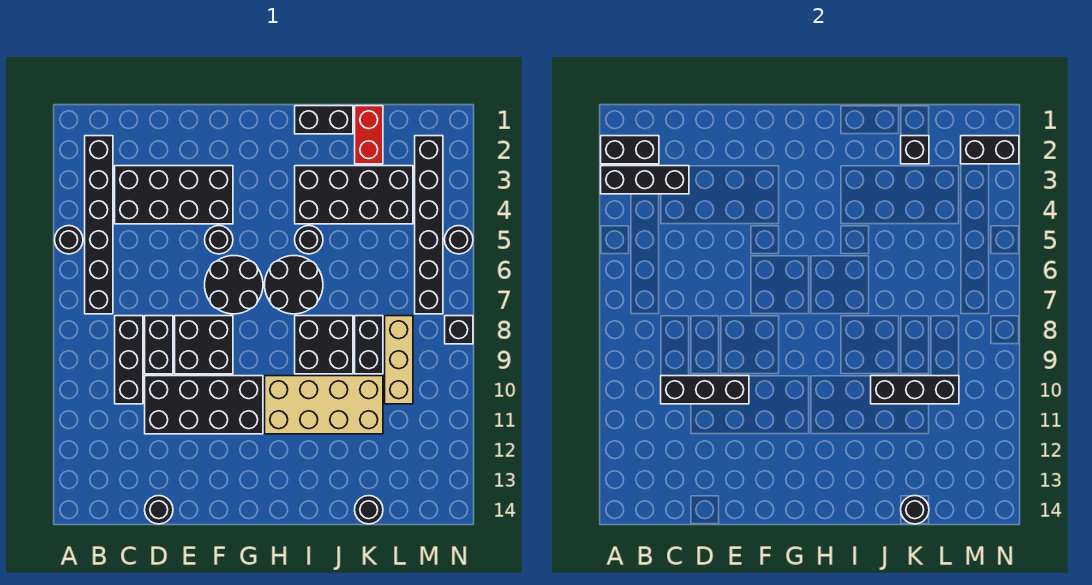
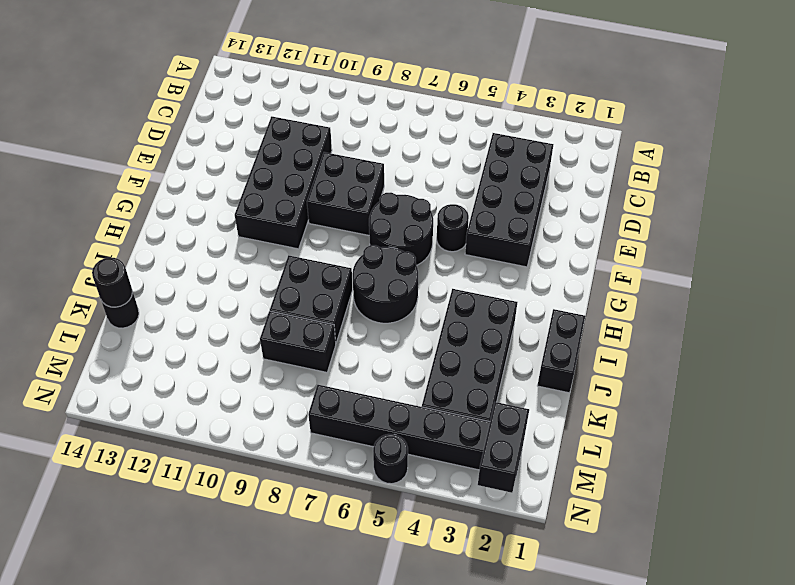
none -> black round brick A5 level 1
none -> black brick B2:B7 level 1
none -> black brick C8:C10 level 1
none -> black brick D8:D9 level 1

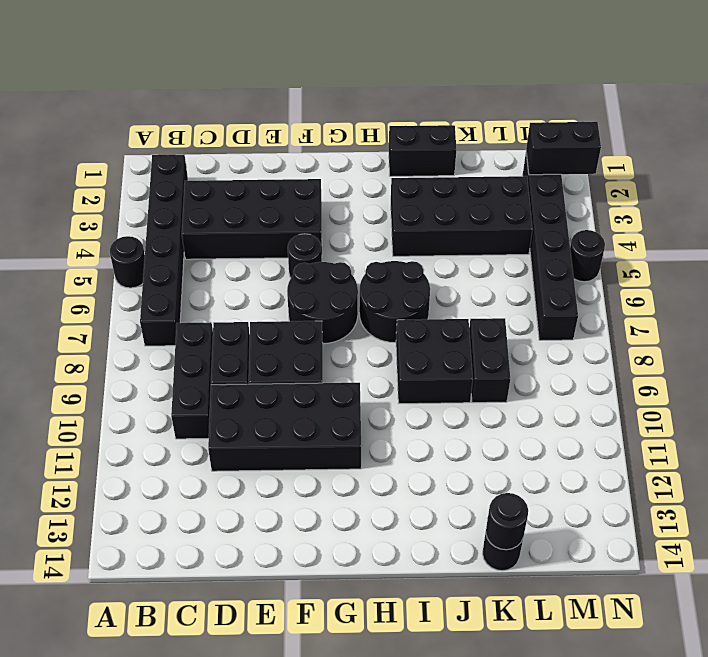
none -> black round brick D14 level 1
none -> tan brick H10:K11 level 1
none -> black round brick I5 level 1
none -> red brick K1:K2 level 1

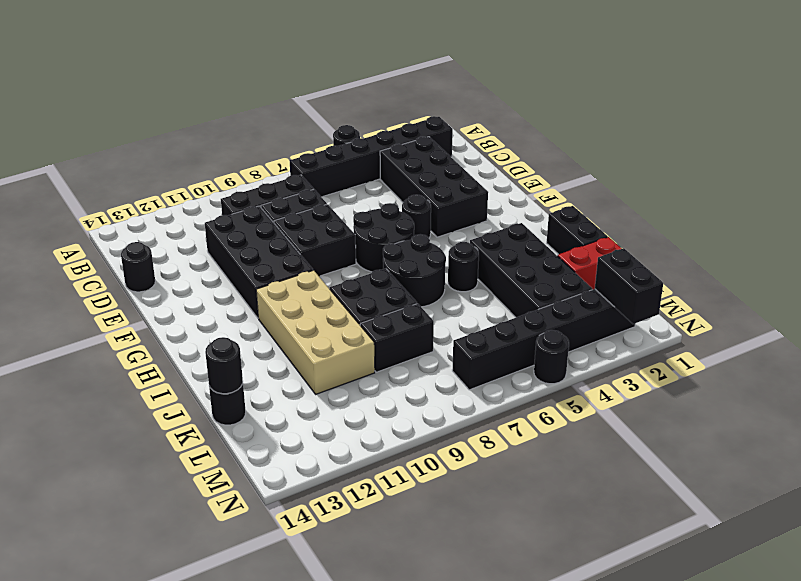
none -> tan brick L8:L10 level 1
none -> black brick N8 level 1
none -> black brick A2:B2 level 2
none -> black brick A3:C3 level 2

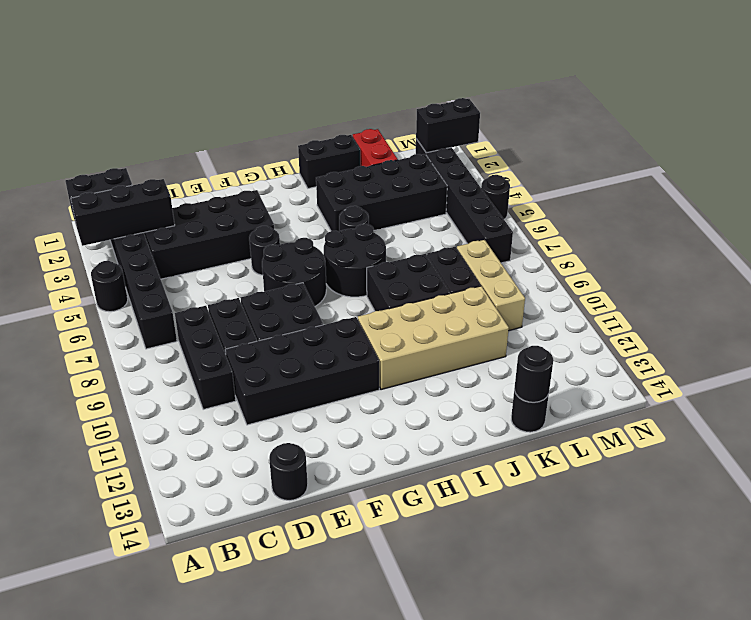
none -> black brick N8 level 1
none -> black brick C10:E10 level 2
none -> black brick J10:L10 level 2
none -> black brick K2 level 2

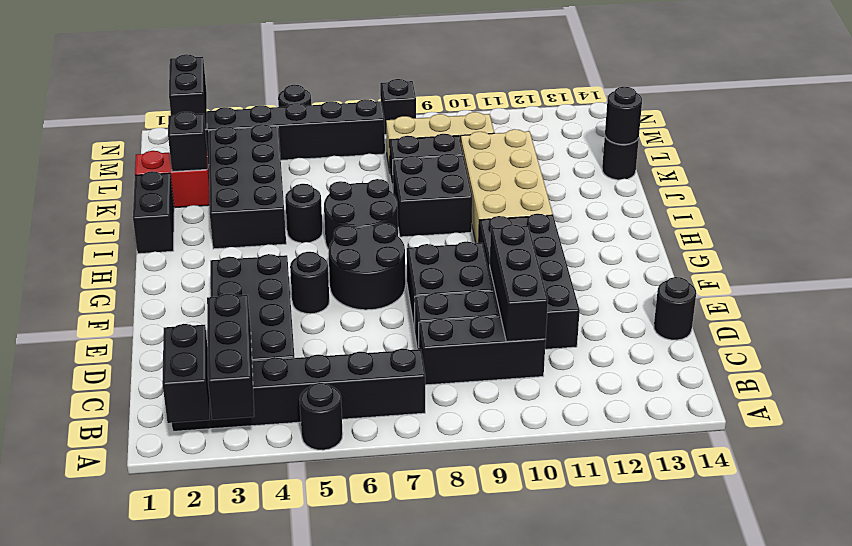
none -> black brick J10:L10 level 2

